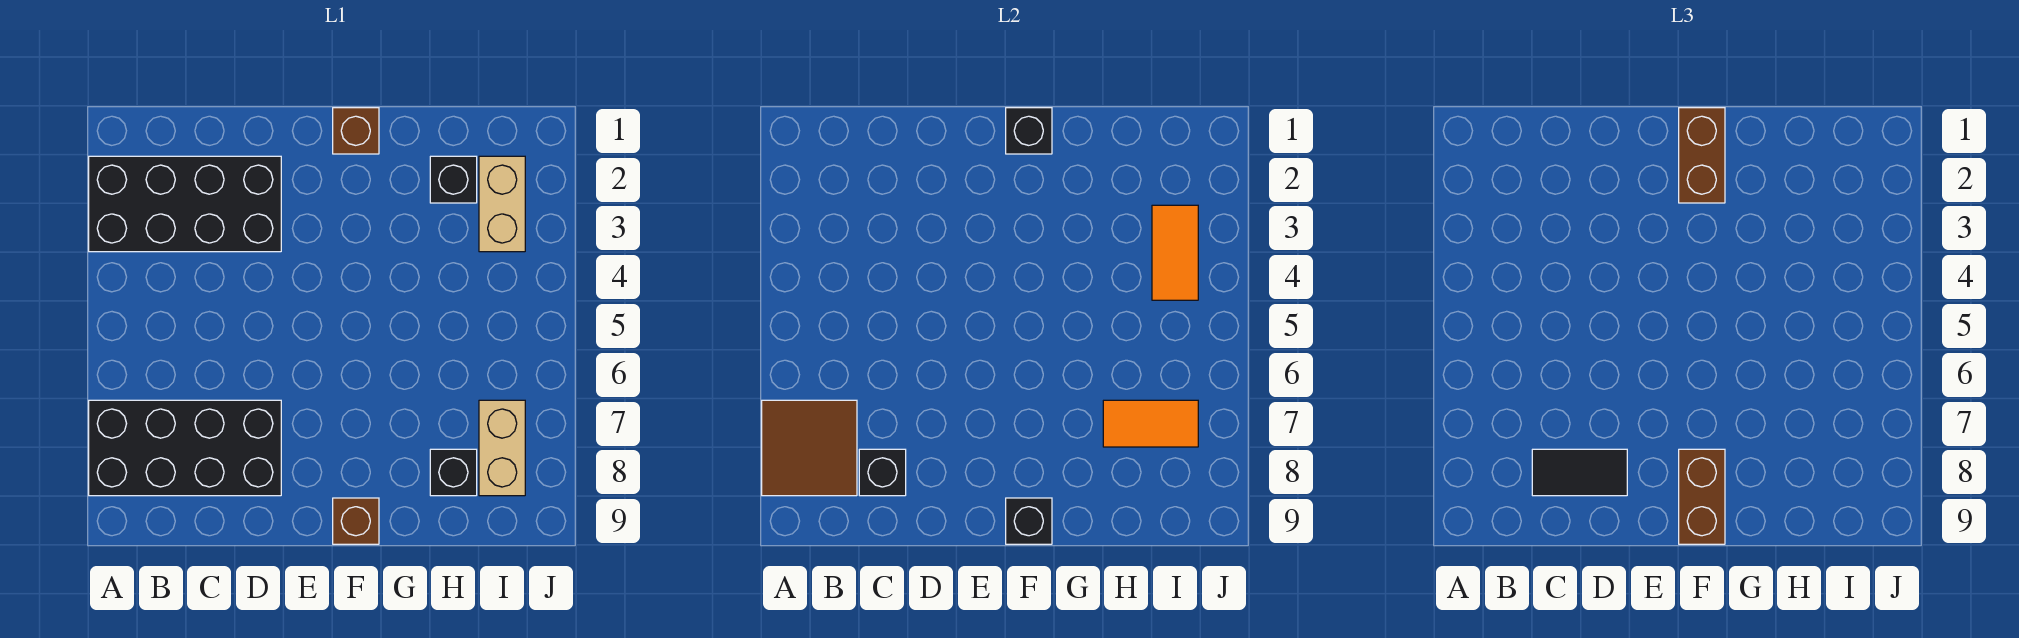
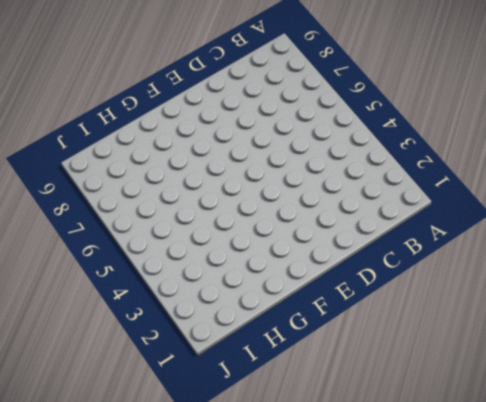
none -> black brick A2:D3 level 1
none -> black brick A7:D8 level 1
none -> brown brick F1 level 1

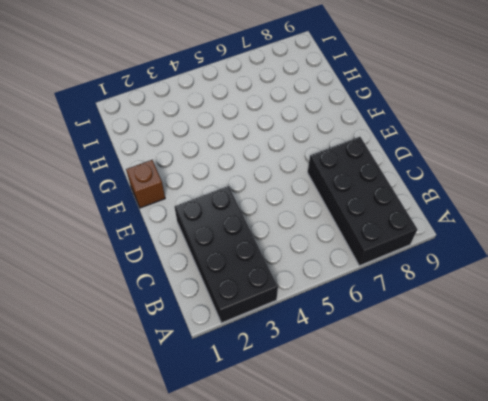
none -> brown brick F9 level 1
none -> black brick H2 level 1
none -> black brick H8 level 1

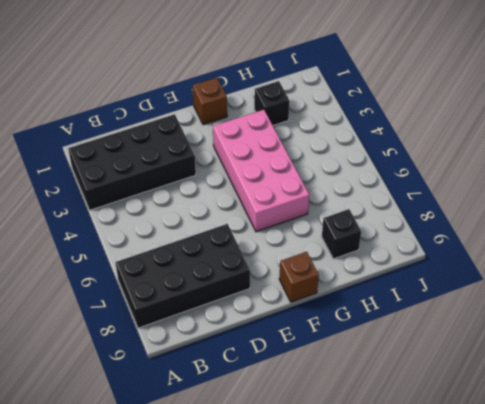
pink brick F3:G6 level 1 -> none
none -> tan brick I2:I3 level 1
none -> tan brick I7:I8 level 1
none -> brown tile A7:B8 level 2

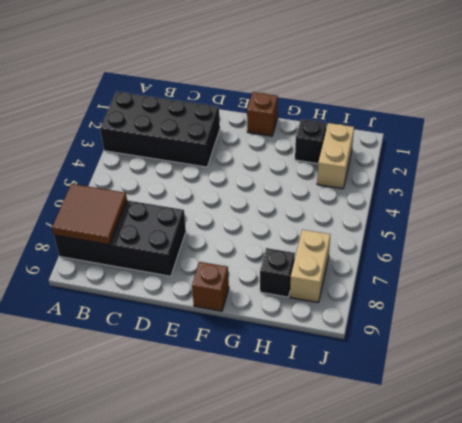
none -> black brick C8 level 2
none -> black brick F1 level 2
none -> black brick F9 level 2

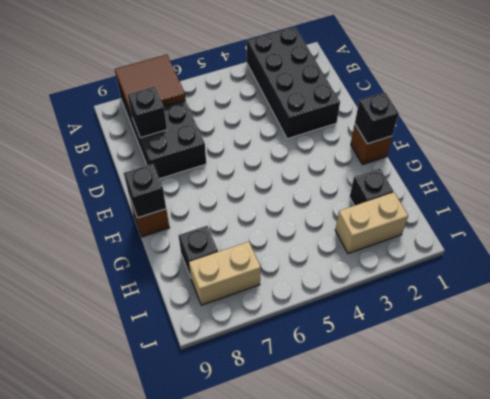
none -> orange tile H7:I7 level 2
none -> orange tile I3:I4 level 2
none -> black tile C8:D8 level 3

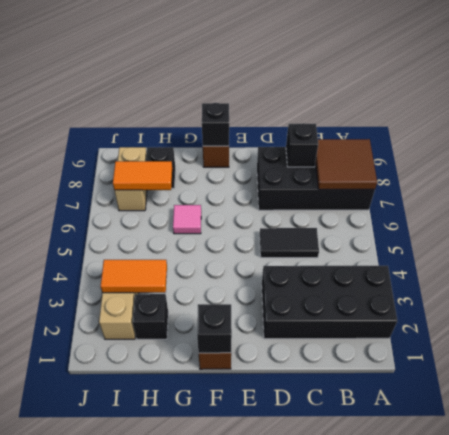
black tile C5:D5 level 1 -> black tile C8:D8 level 3
pink tile G6 level 1 -> none
orange tile H3:I3 level 2 -> orange tile I3:I4 level 2
none -> brown brick F1:F2 level 3
none -> brown brick F8:F9 level 3

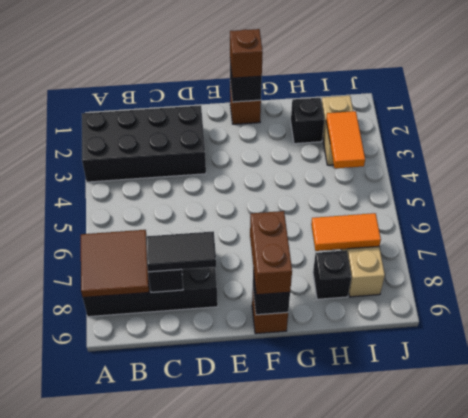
brown brick F1 level 3 -> brown brick F1:F2 level 3

